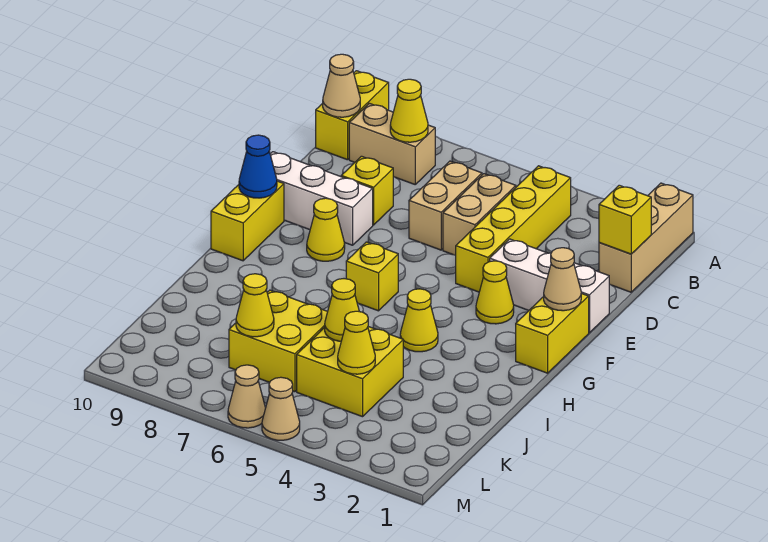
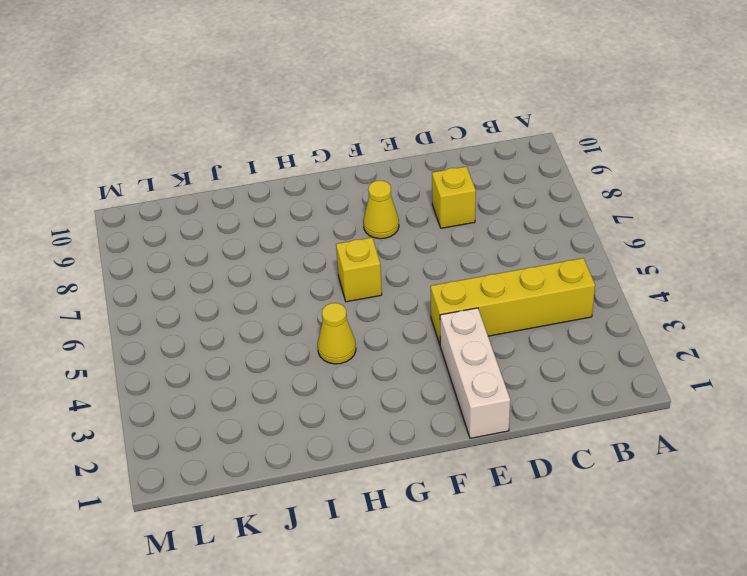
none -> tan brick A1:C1 level 1
none -> yellow brick A10:B10 level 1
none -> tan brick B8:B9 level 1

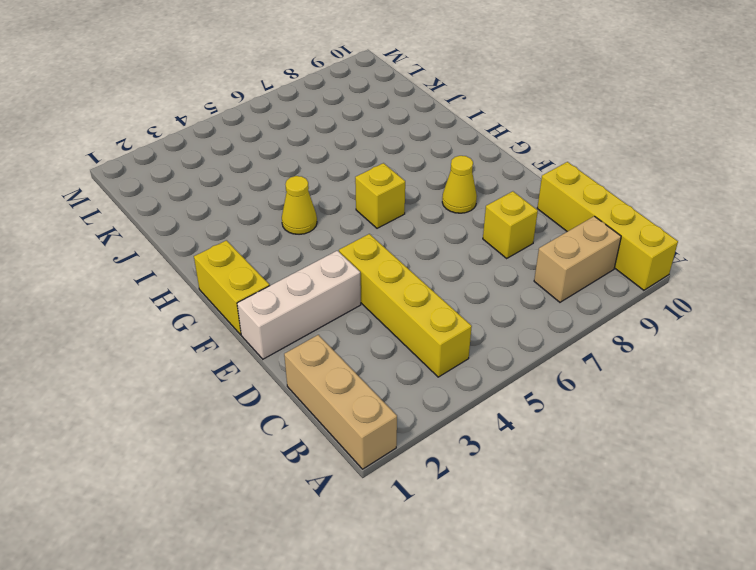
yellow brick A10:D10 level 1 -> yellow brick A10:B10 level 1
none -> tan brick C5:D5 level 1
none -> tan brick C6:D6 level 1
none -> white brick E8:E10 level 1

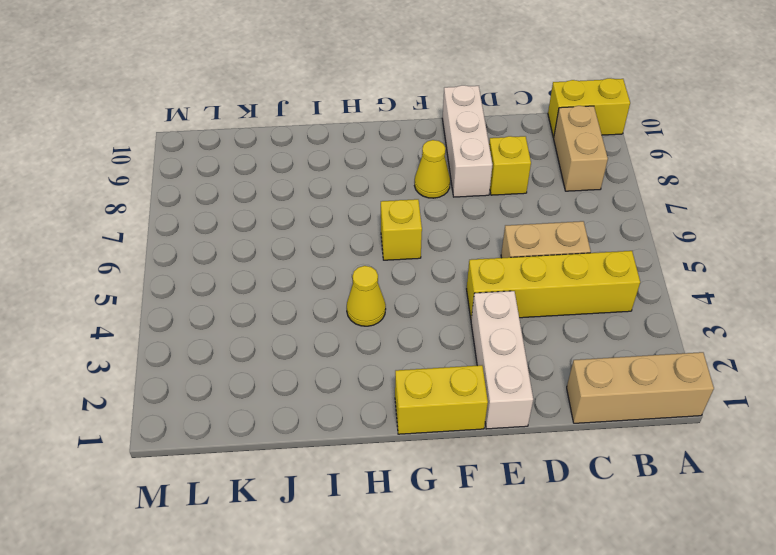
none -> tan brick C6:D6 level 1
none -> yellow cone F3 level 1
none -> yellow brick F10:G10 level 1

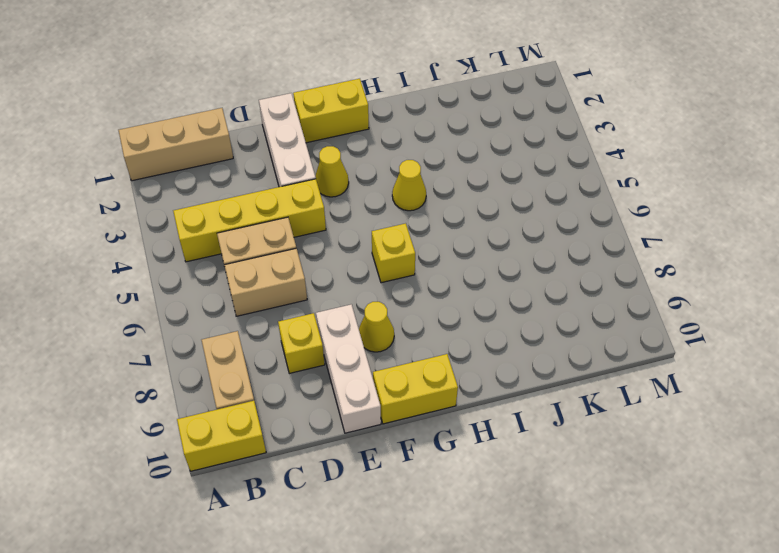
none -> yellow brick J4:K5 level 1
none -> yellow brick J6:K7 level 1
none -> tan cone M5 level 1

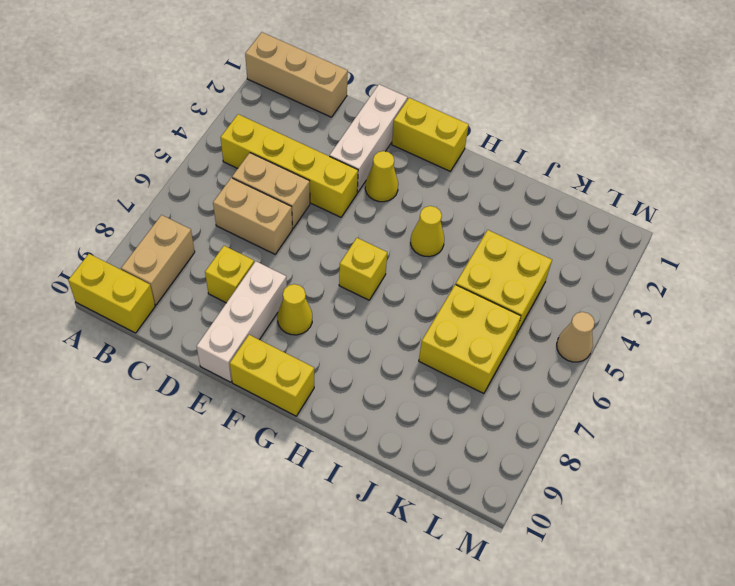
none -> tan cone M6 level 1
none -> yellow cone B8 level 2
none -> tan cone B10 level 2

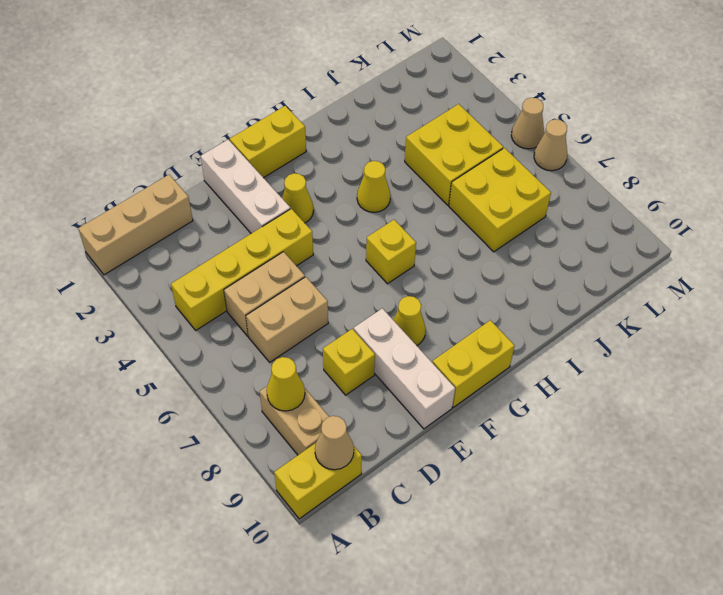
none -> yellow brick C1 level 2
none -> tan cone F1 level 2
none -> blue cone F10 level 2

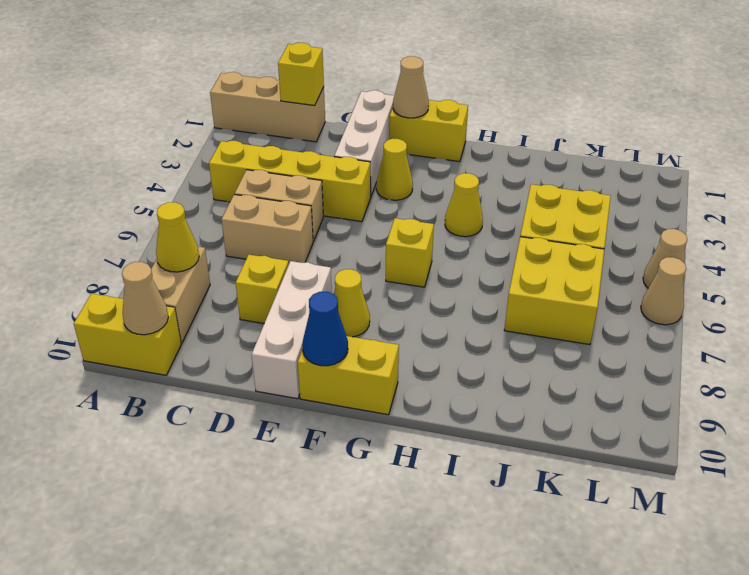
none -> yellow cone J5 level 2
none -> yellow cone K4 level 2
none -> yellow cone K7 level 2

